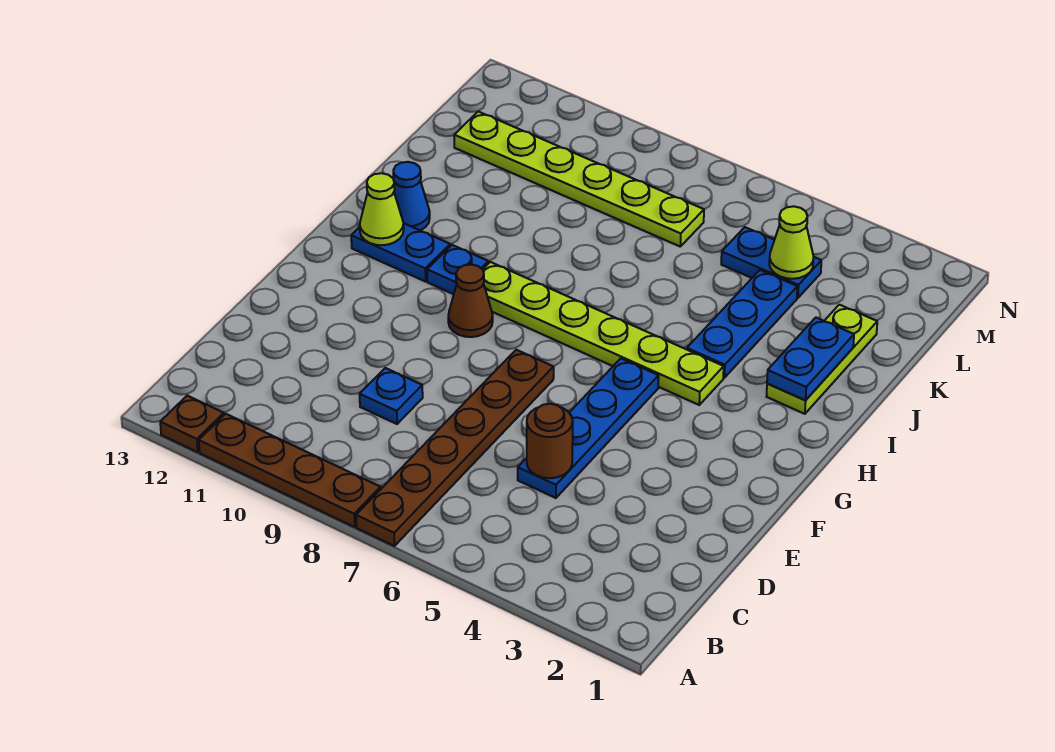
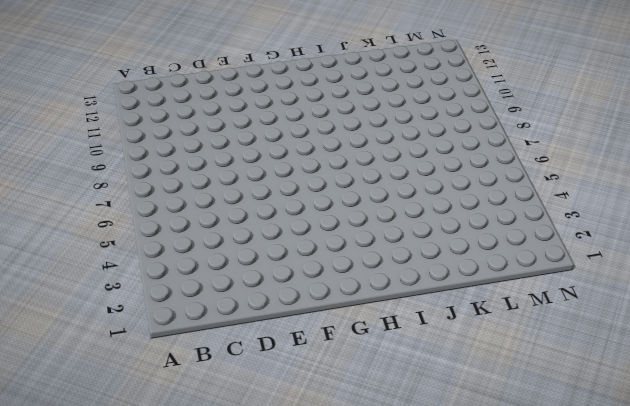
none -> brown plate A7:F7 level 1
none -> brown plate A8:A11 level 1
none -> brown plate A12 level 1

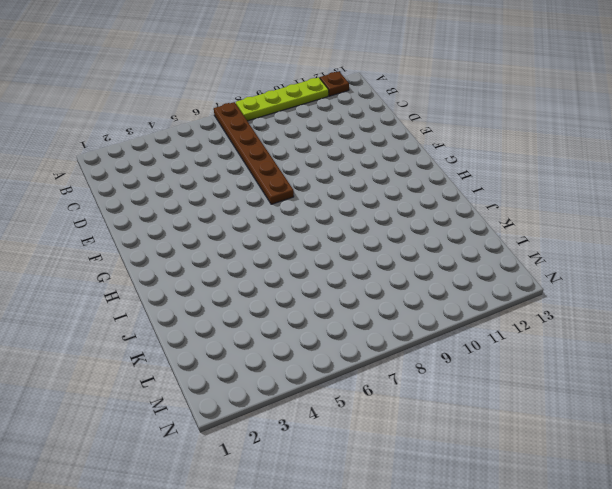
lime plate A8:A11 level 1 -> brown plate A8:A11 level 1
none -> blue plate D5:G5 level 1
none -> blue plate D9 level 1
none -> brown cone G9 level 1

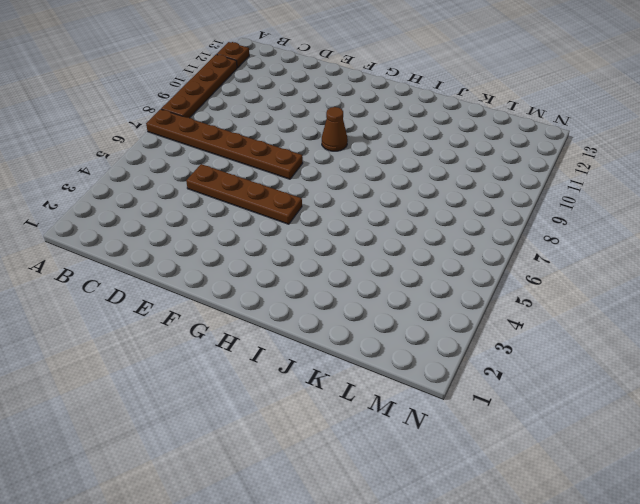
brown plate D5:G5 level 1 -> blue plate D5:G5 level 1
none -> blue plate D9 level 1
none -> lime plate H4:H9 level 1
none -> blue plate H10 level 1

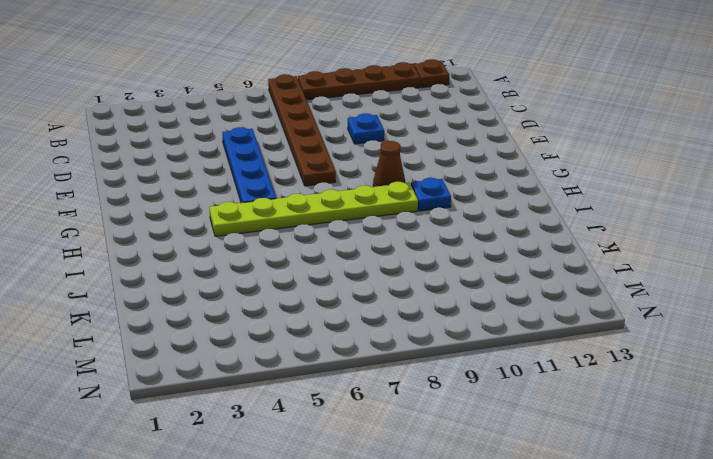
none -> blue plate H11:H12 level 1
none -> lime plate I2:K2 level 1
none -> blue plate I4:K4 level 1

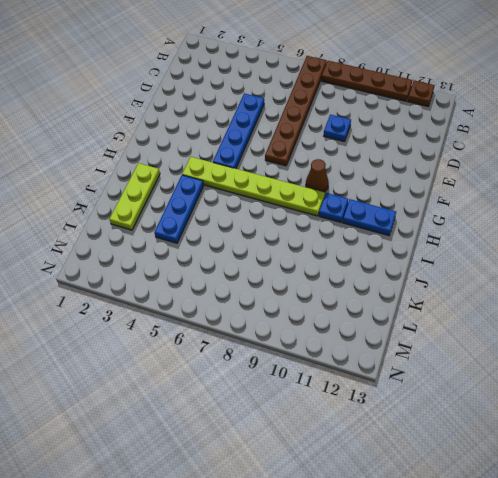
none -> blue cone I12 level 1
none -> blue plate L4:L5 level 1
none -> lime plate L7:L12 level 1

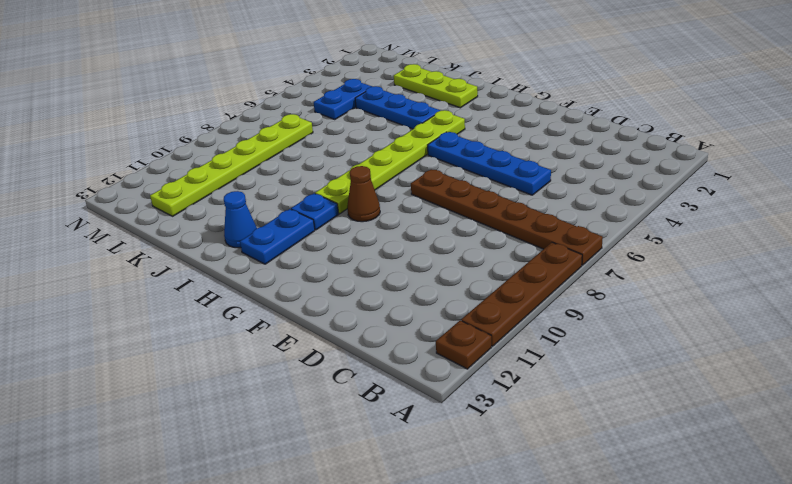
none -> blue plate D9 level 1
none -> brown round brick D5 level 2
none -> lime cone H12 level 2

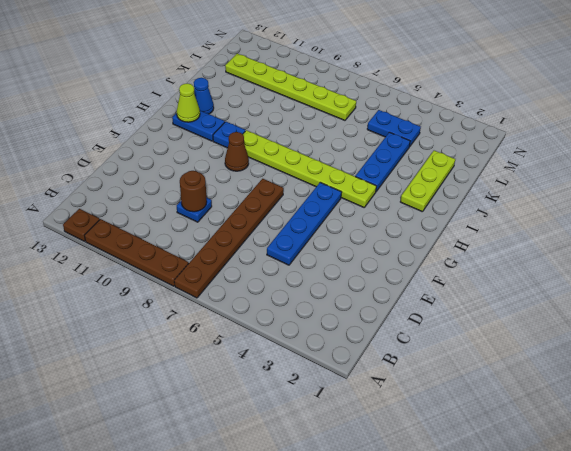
brown round brick D9 level 2 -> brown round brick D5 level 2
none -> blue plate I2:J2 level 2
none -> lime cone L4 level 2

